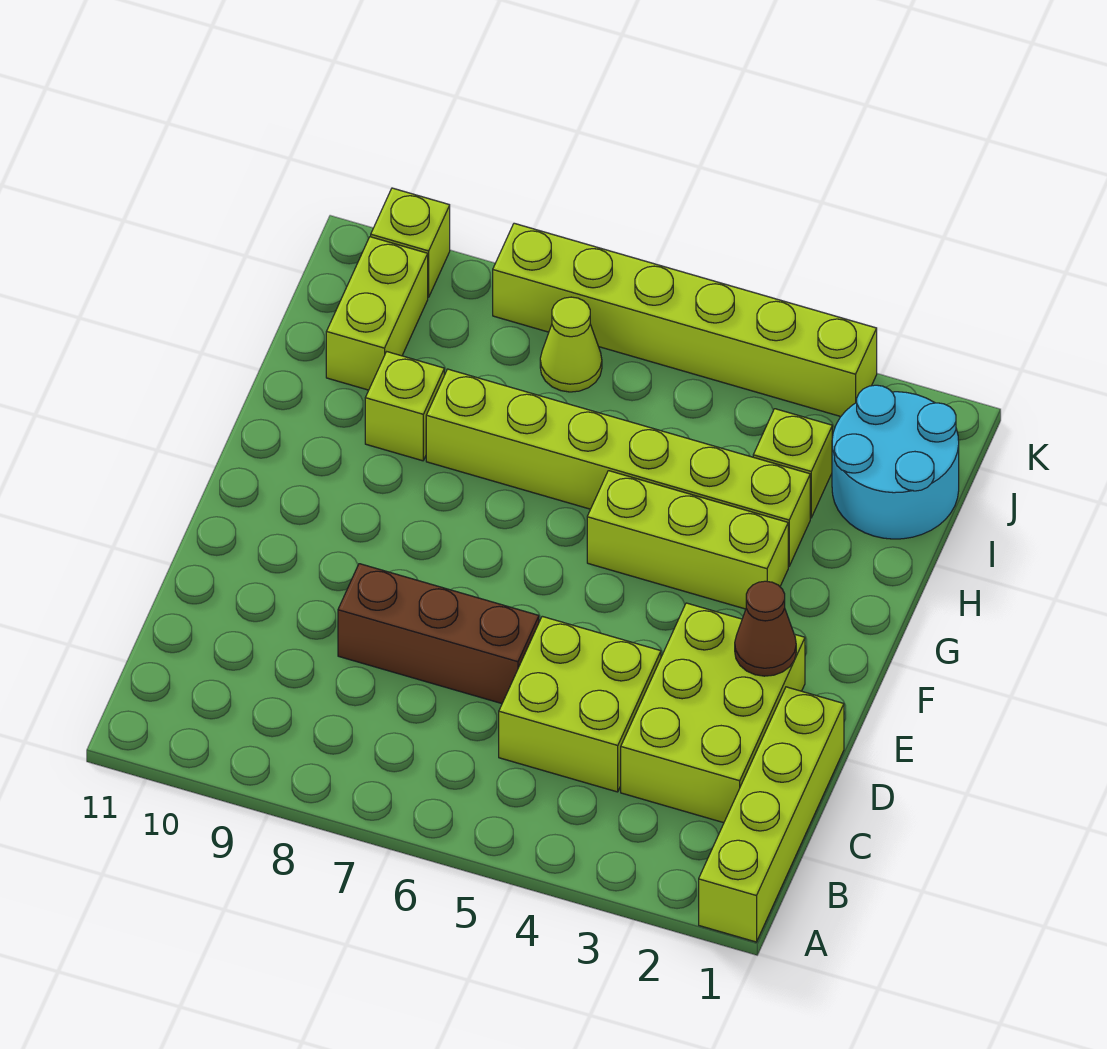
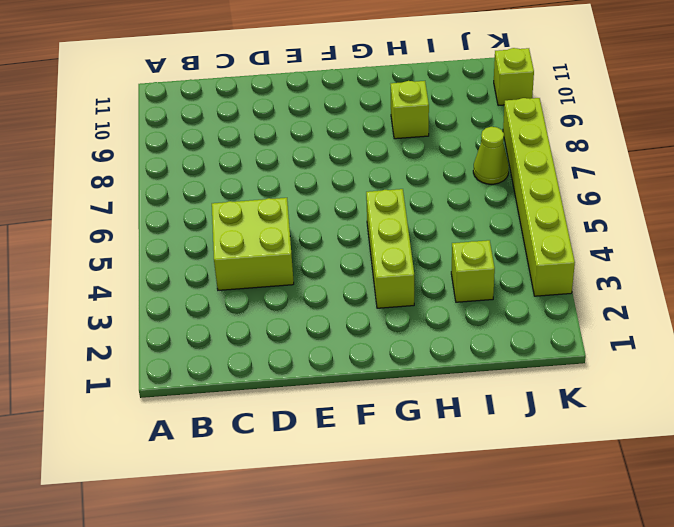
none -> lime brick A1:D1 level 1
none -> lime brick C2:E3 level 1
none -> brown brick D6:D8 level 1

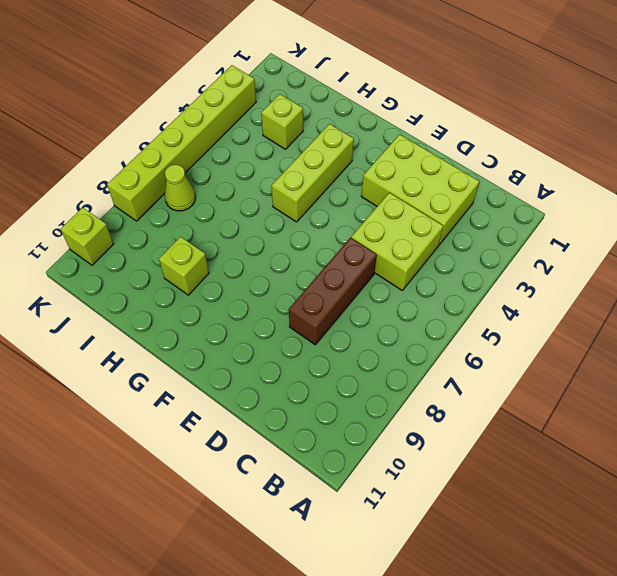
none -> lime brick A1:D1 level 1
none -> lime brick H3:H8 level 1
none -> cyan round brick I1:J2 level 1

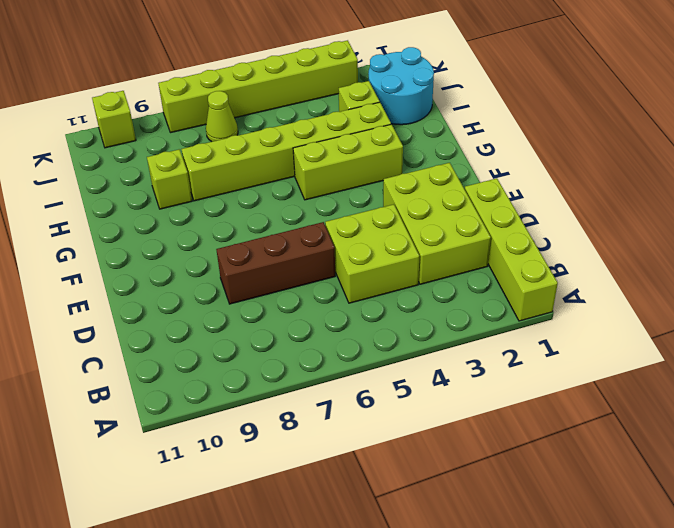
none -> lime brick I10:J10 level 1
none -> brown cone E2 level 2

